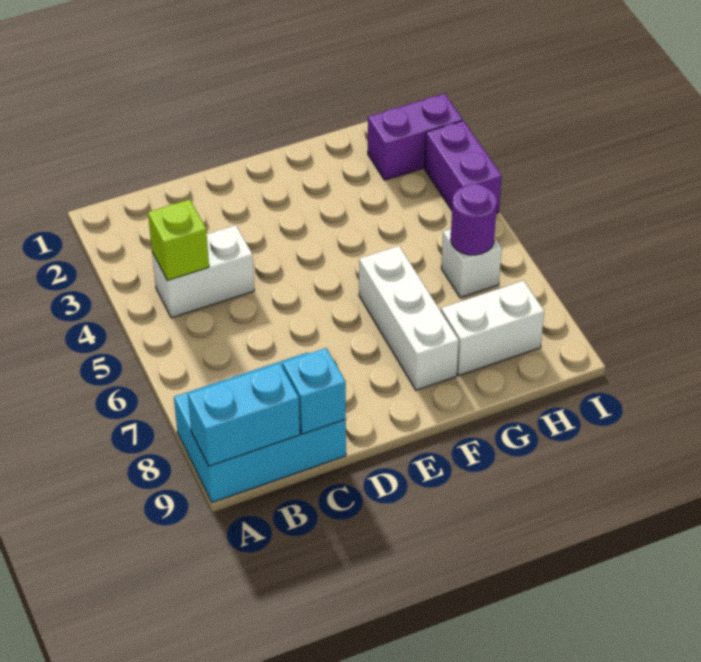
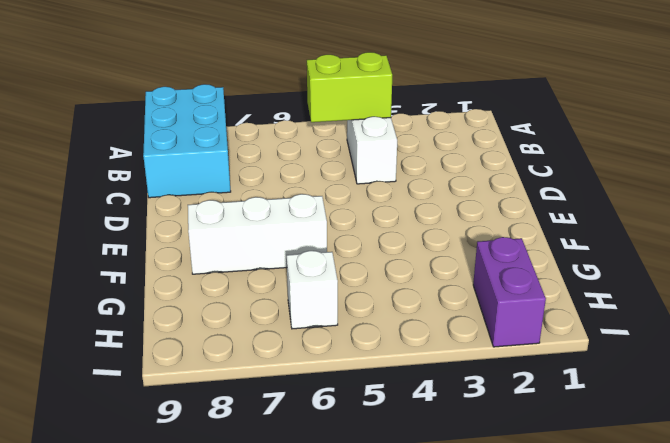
lime brick B4:B5 level 2 -> lime brick B4 level 2
none -> white brick G8:H8 level 1
none -> purple brick I3:I4 level 1

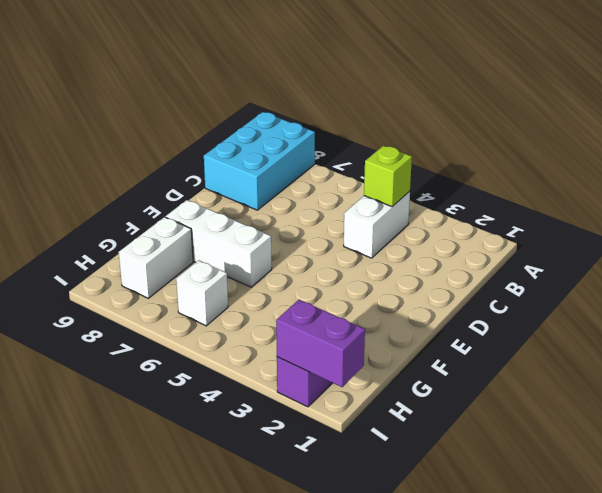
purple brick I1:I2 level 2 -> purple brick I3:I4 level 1
none -> cyan brick A9:B9 level 2
none -> cyan brick C9 level 2

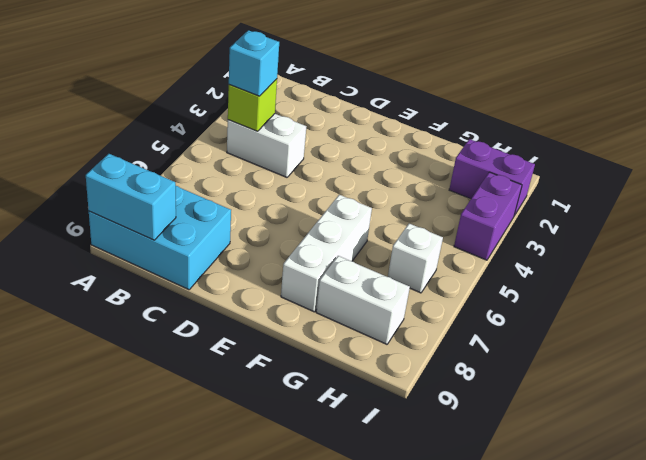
cyan brick B4 level 3 -> cyan brick C9 level 2
none -> purple round brick H6 level 2

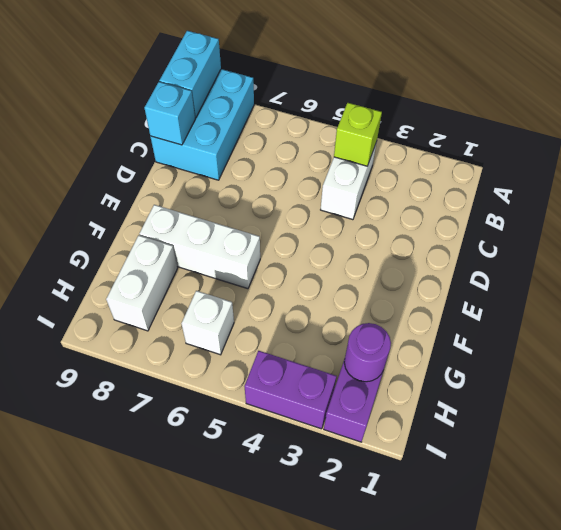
purple round brick H2 level 2 -> purple round brick H6 level 2

